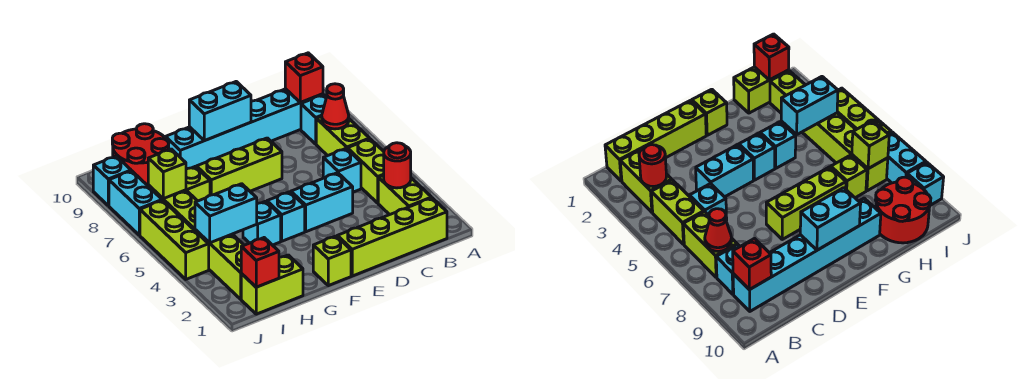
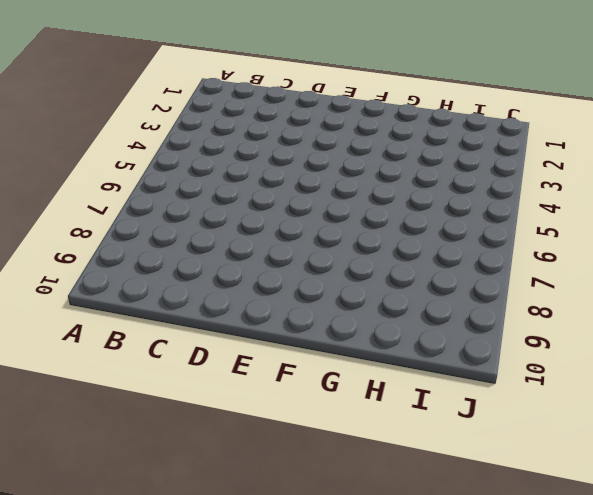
none -> lime brick B1:E1 level 1
none -> lime brick B2:B3 level 1
none -> lime brick B4:B5 level 1

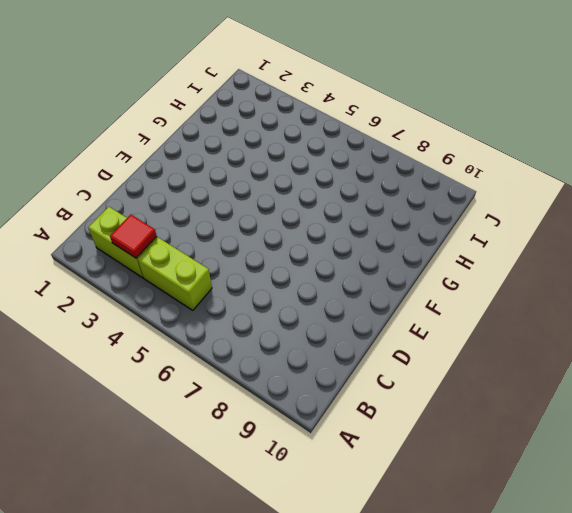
red tile B3 level 2 -> red round brick B3 level 2
none -> lime brick B1:E1 level 1
none -> lime brick B6:B7 level 1
none -> cyan brick B8 level 1

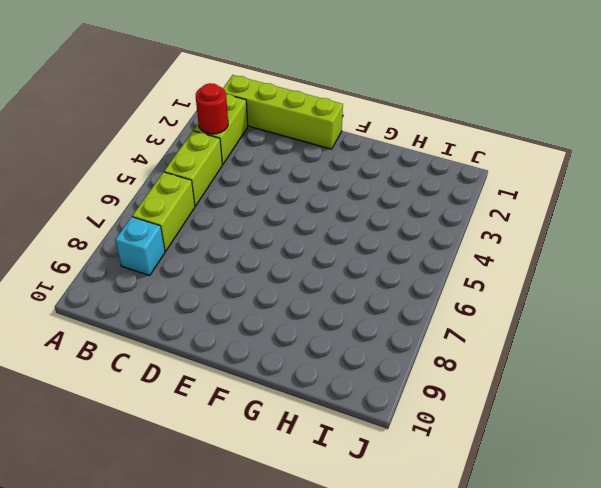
none -> cyan brick B9:G9 level 1
none -> cyan brick C5 level 1
none -> cyan brick D4:E4 level 1

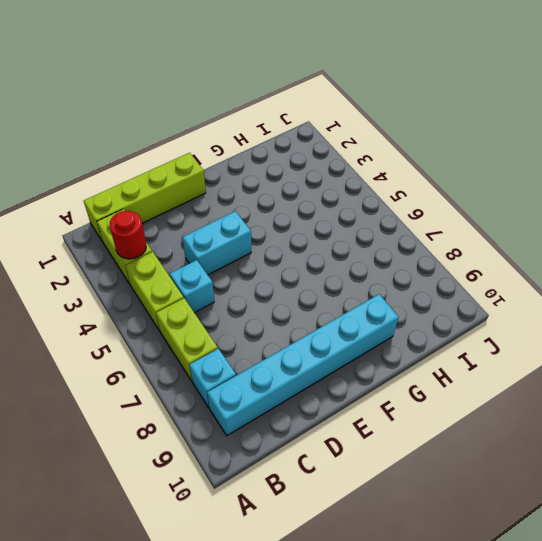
none -> lime brick E7:G7 level 1
none -> lime brick F1 level 1
none -> cyan brick F4 level 1

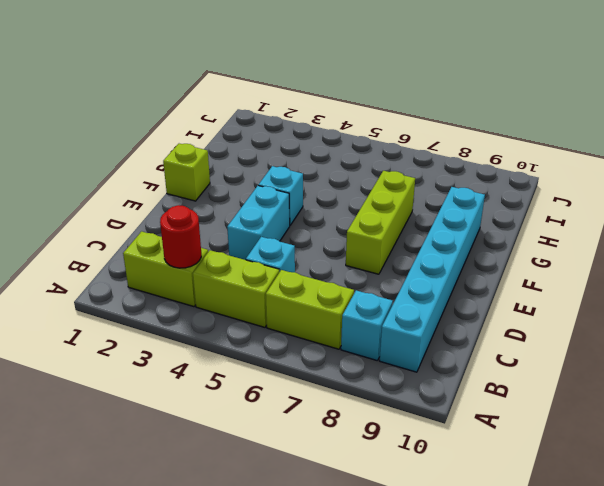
none -> lime brick B1:E1 level 1
none -> cyan brick G4 level 1
none -> lime brick H1:I1 level 1

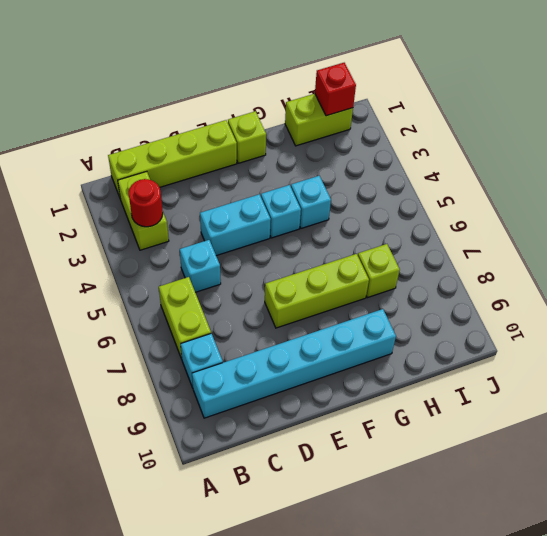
none -> lime brick B4:B5 level 1
none -> red round brick H9:I10 level 1
none -> lime brick I2:I7 level 1

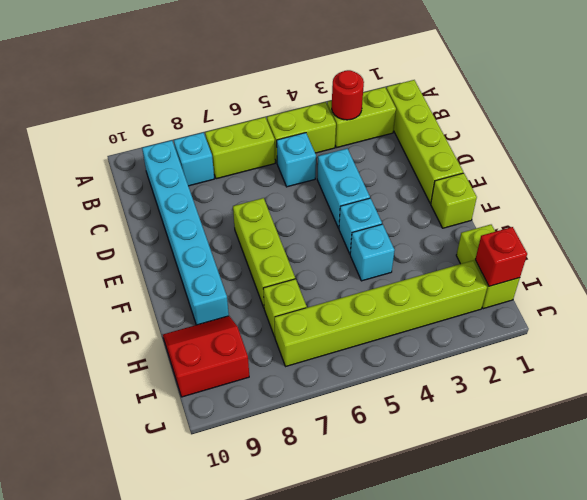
red slope H9:I10 level 1 top I -> red round brick H9:I10 level 1
none -> lime brick J4:J6 level 1
none -> cyan brick J7:J8 level 1
none -> cyan brick J9 level 1

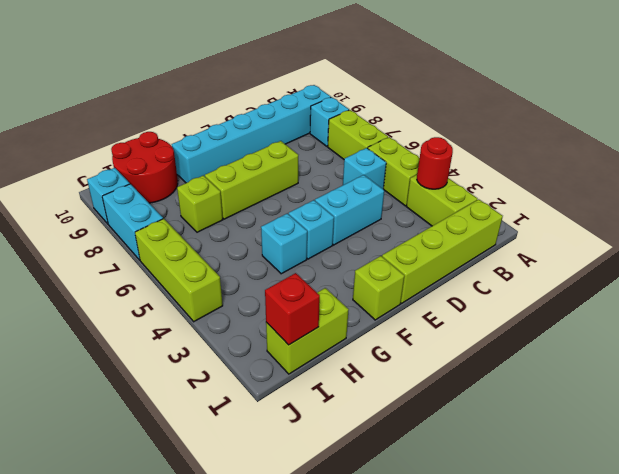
none -> lime brick I2:I7 level 1
none -> red cone B7 level 2
none -> red brick B9 level 2

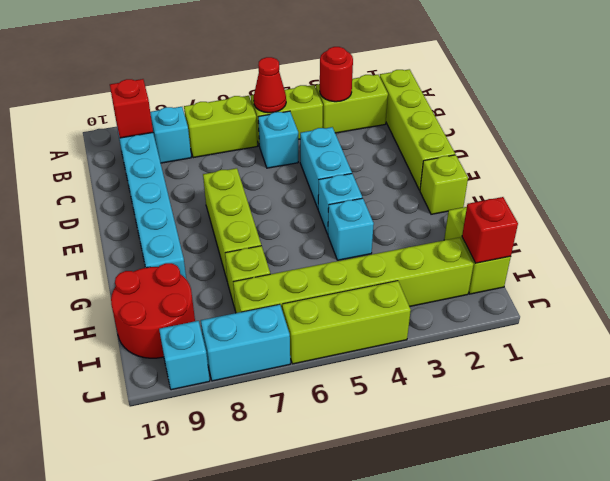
red cone B5 level 2 -> red cone B7 level 2
none -> cyan brick E9:F9 level 2
none -> cyan brick H4:I4 level 2
none -> lime brick I7 level 2

